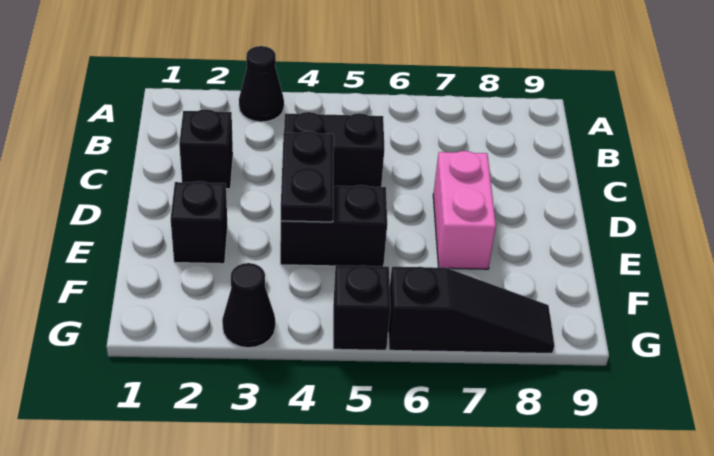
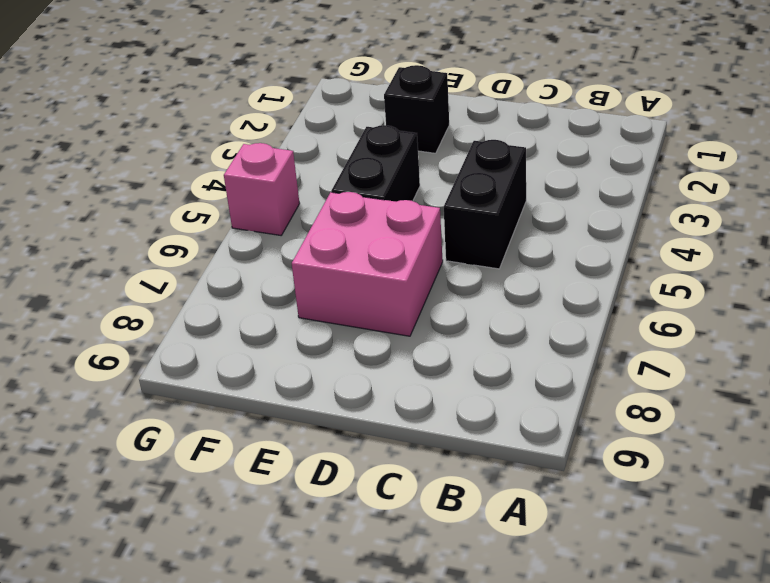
pink brick D6:E7 level 1 -> pink brick D7:E7 level 1
pink brick G5 level 1 -> black brick G5 level 1
none -> black cone A3 level 1
none -> black brick C2 level 1

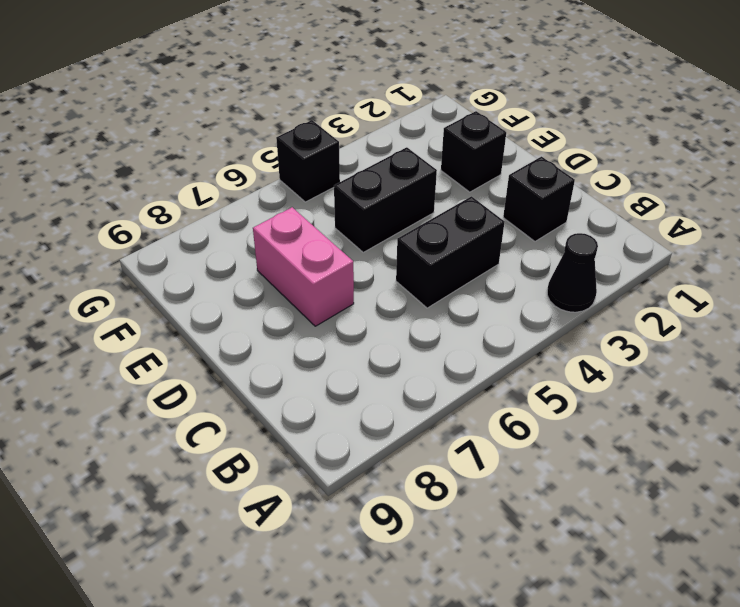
none -> black cone G3 level 1
none -> black slope G6:G8 level 1 top 6

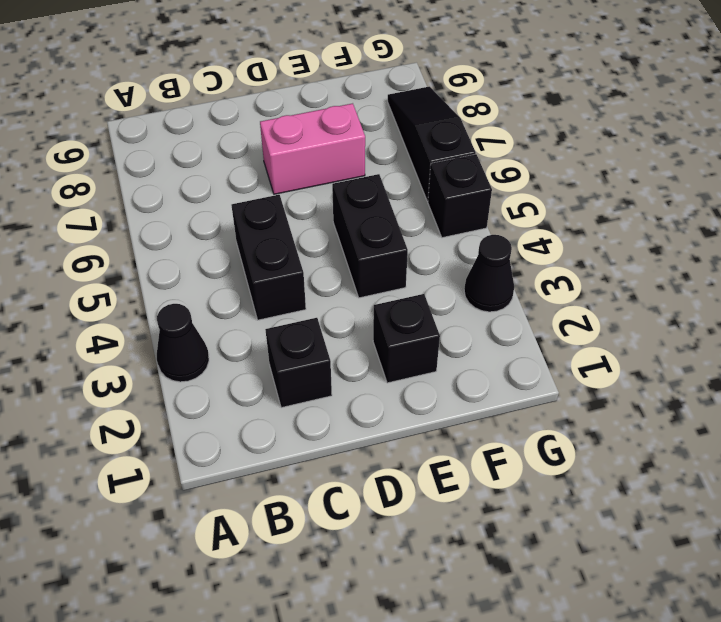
none -> black plate D4:E4 level 2

